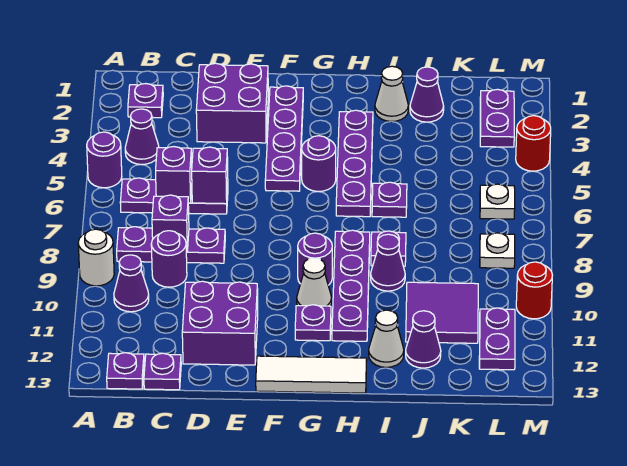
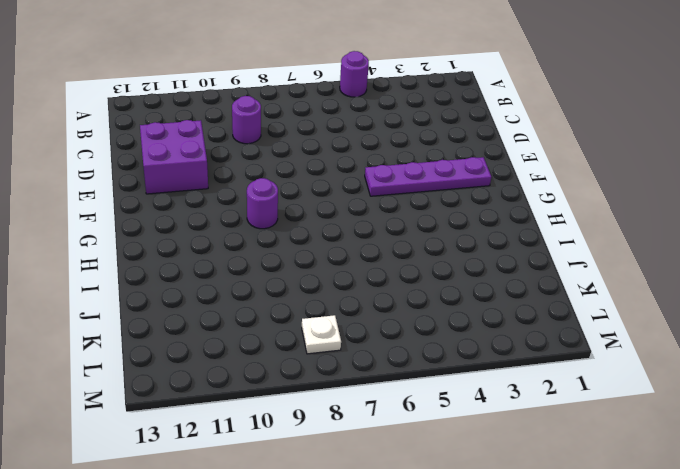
none -> white round brick A9 level 1
none -> purple plate B2 level 1
none -> purple cone B4 level 1
none -> purple plate B6:D6 level 1

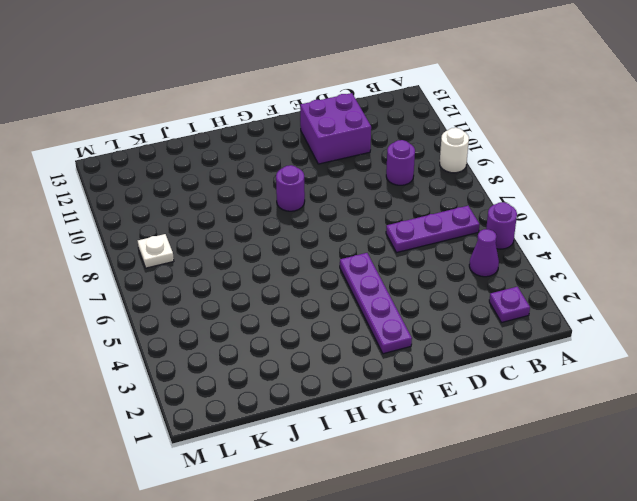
none -> purple plate B8:D8 level 1
none -> purple cone B10 level 1
none -> purple plate B13 level 1
none -> purple plate C13 level 1

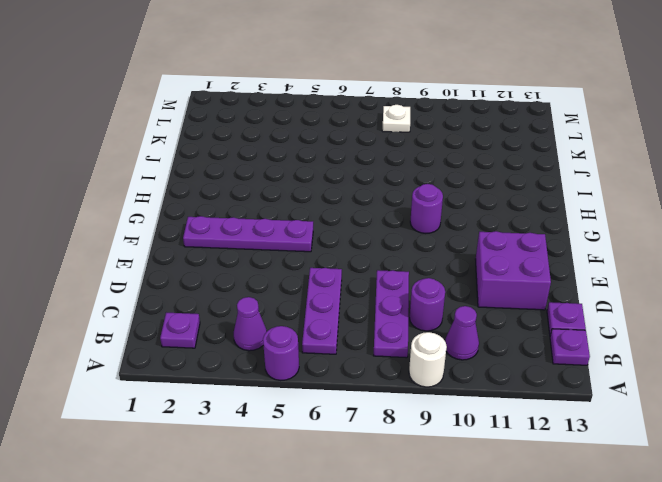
none -> purple brick D2:E3 level 1
none -> white tile F13:H13 level 1
none -> purple round brick G5 level 1
none -> white cone G10 level 1

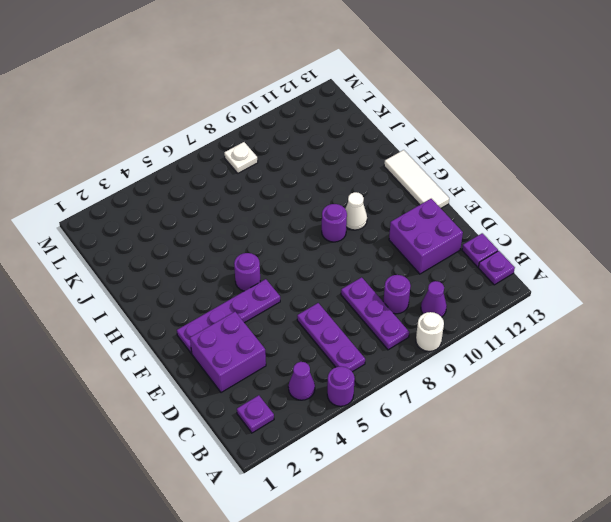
none -> purple plate G11 level 1
none -> purple plate H3:H6 level 1
none -> purple plate H8:H11 level 1
none -> white cone I2 level 1

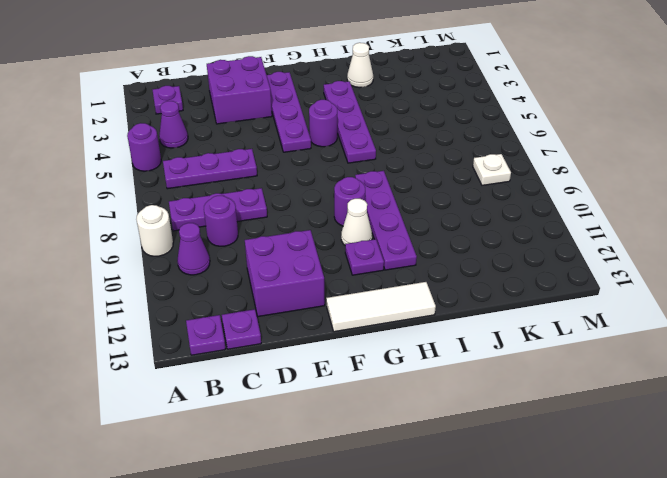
none -> purple plate I6 level 1
none -> purple plate I8 level 1
none -> purple cone I9 level 1
none -> white cone I12 level 1

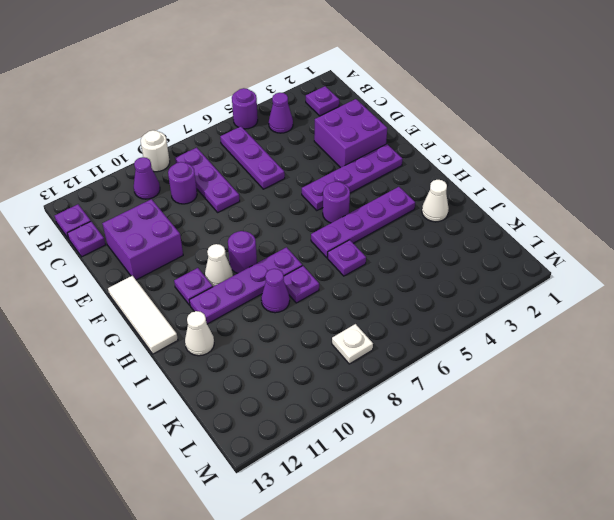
none -> purple cone J2 level 1
none -> purple tile J10:K11 level 1
none -> purple cone J12 level 1
none -> purple plate L2:L3 level 1

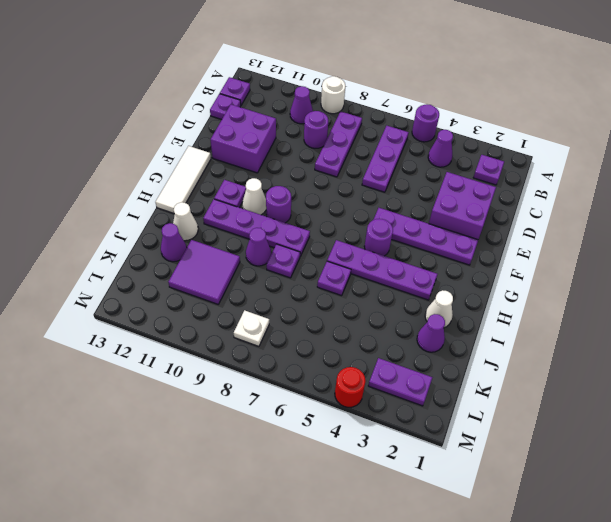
none -> white plate L6 level 1
none -> purple plate L11:L12 level 1
none -> red round brick M10 level 1
none -> purple brick C6 level 2

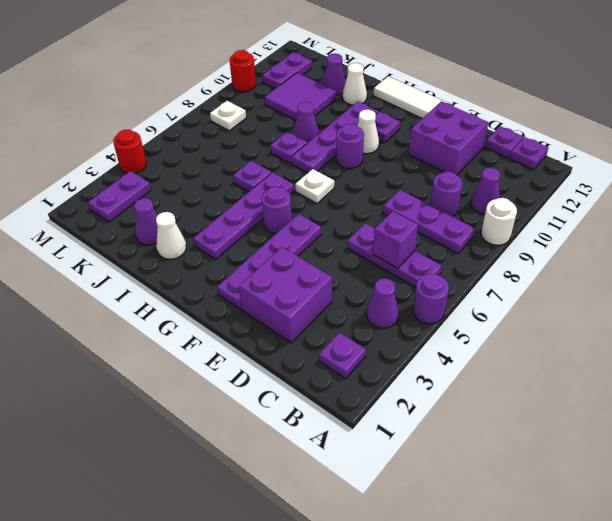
white plate G7 level 1 -> white plate L6 level 1
none -> purple brick C8 level 2
none -> purple brick D6 level 2

